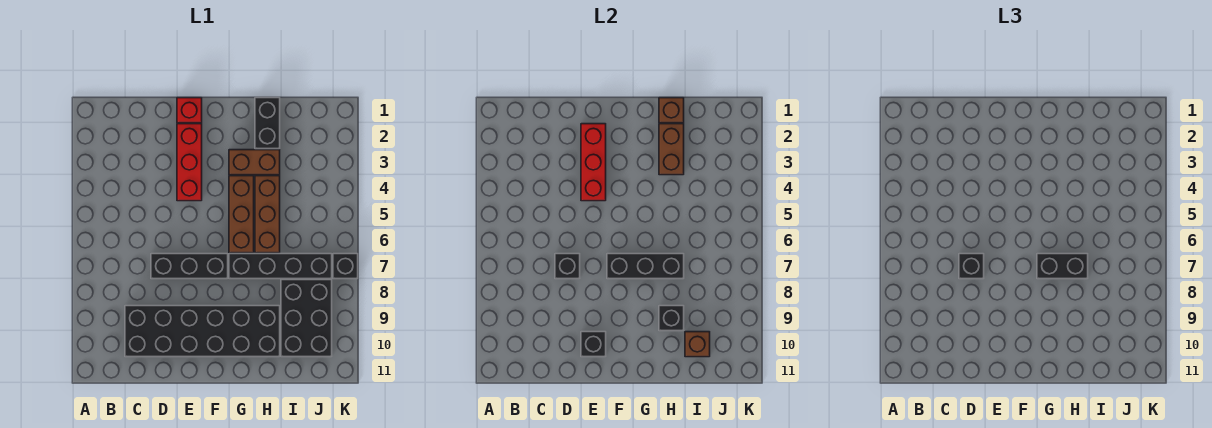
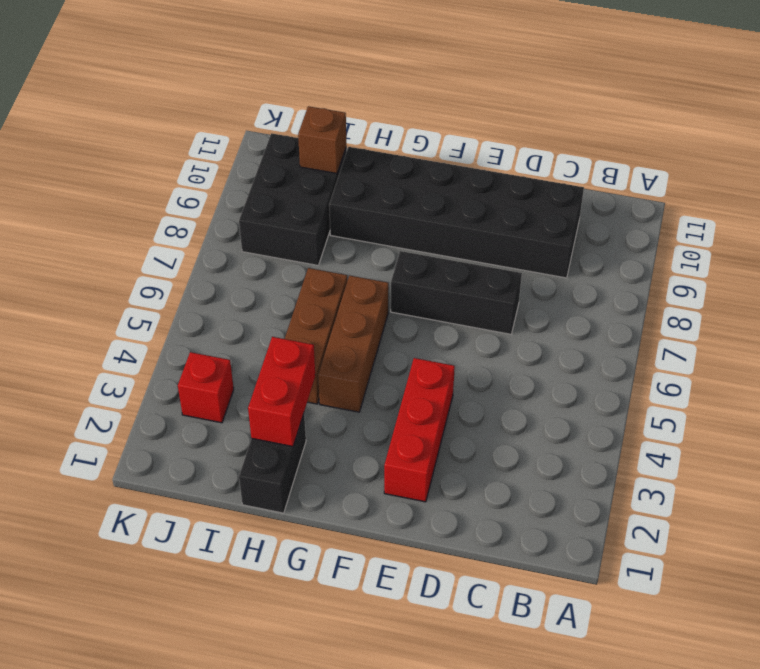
red brick H2:H3 level 2 -> brown brick H2:H3 level 2
red brick J3 level 1 -> red brick E1 level 1
none -> brown brick G3:H3 level 1
none -> black brick G7:J7 level 1
none -> black brick K7 level 1

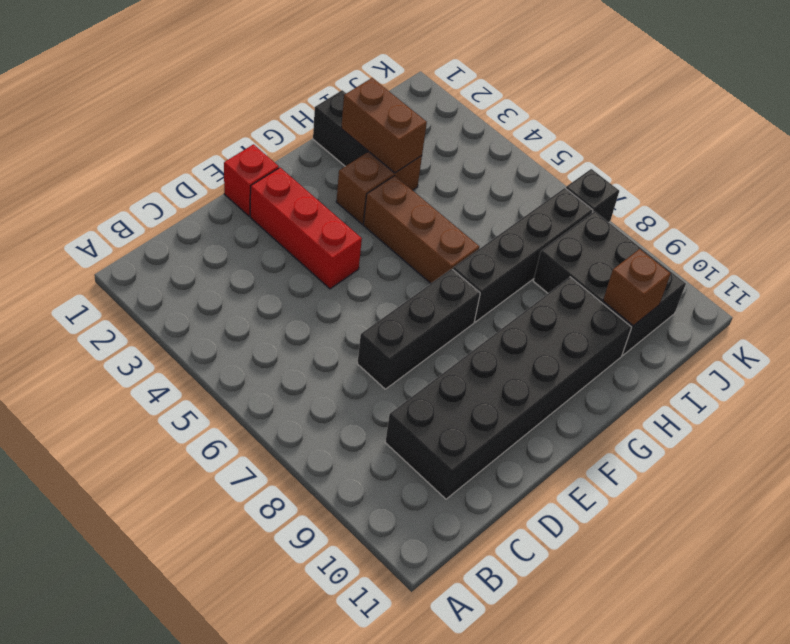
none -> brown brick H4:H6 level 1
none -> black brick D7 level 2
none -> red brick E2:E4 level 2

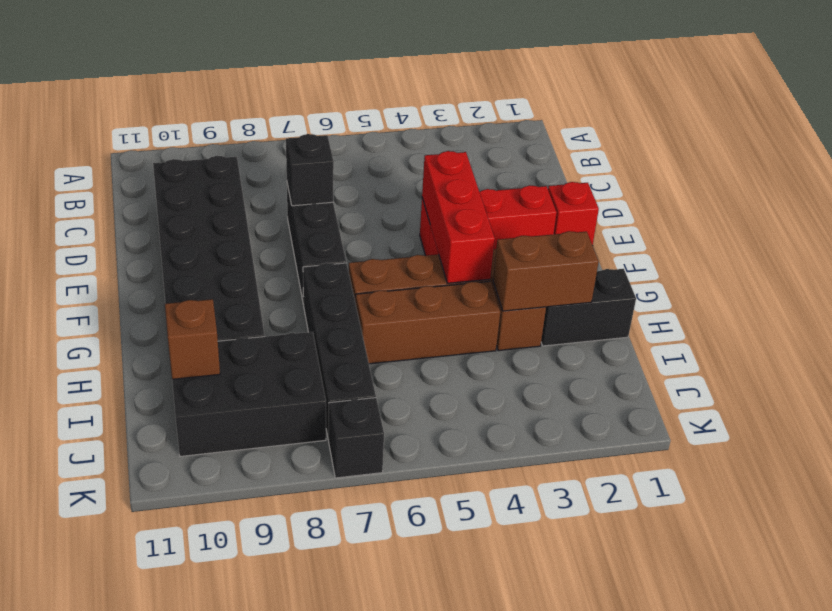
red brick E4:G4 level 2 -> red brick E2:E4 level 2
none -> black brick E10 level 2
none -> black brick F7:H7 level 2
none -> brown brick H1 level 2

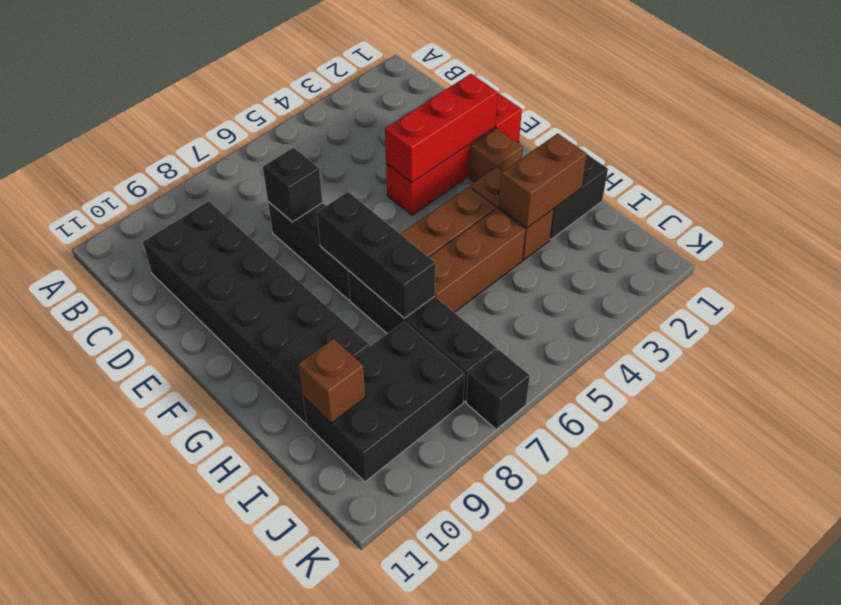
brown brick F2 level 1 -> brown brick H1 level 2
none -> black brick E10 level 2
none -> black brick H9 level 2
none -> black brick D7 level 3

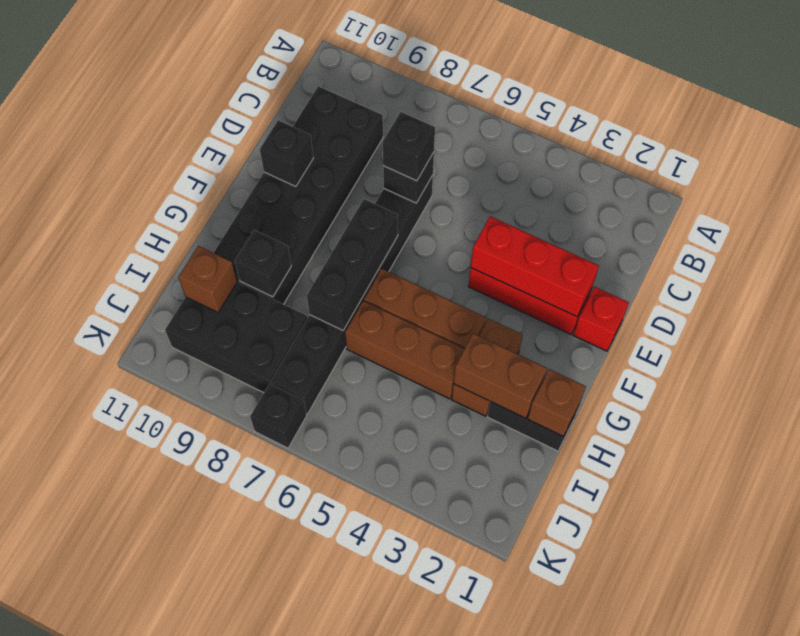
none -> black brick G7:H7 level 3

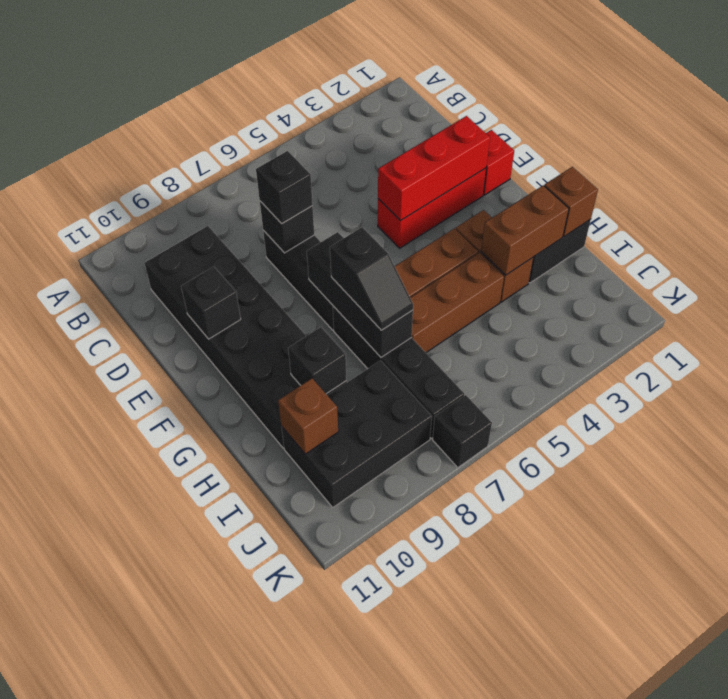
black slope G7:H7 level 3 top G -> black brick G7:H7 level 3

